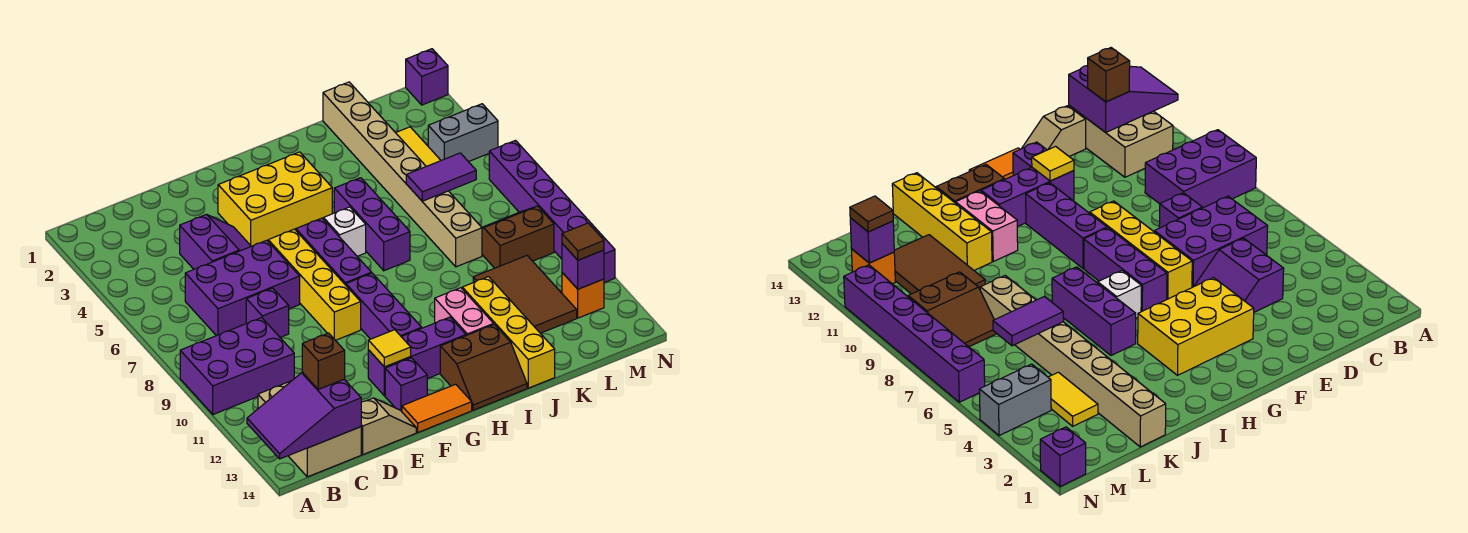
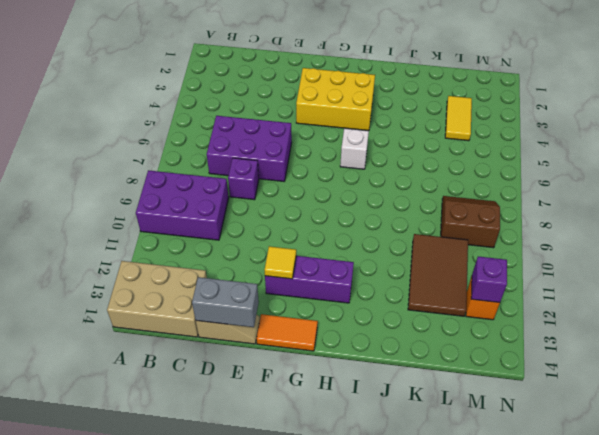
tan brick A13:C14 level 1 -> tan brick B12:C14 level 1
grey brick D14:E14 level 2 -> grey brick M4:N4 level 1
none -> purple slope D4:E5 level 1 top D
none -> yellow brick F6:F9 level 1
none -> purple brick F13 level 1
none -> purple brick G6:G8 level 1

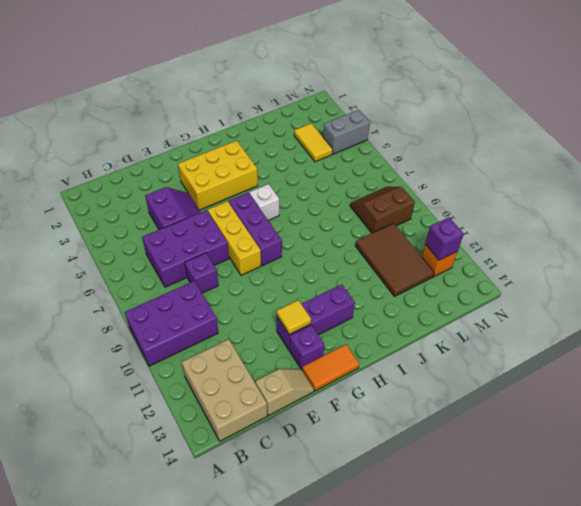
yellow brick F6:F8 level 1 -> yellow brick F6:F9 level 1
none -> purple brick G9:G11 level 1
none -> brown slope H13:I14 level 1 top 13
none -> purple brick I5:I7 level 1
none -> pink brick I11:I12 level 1

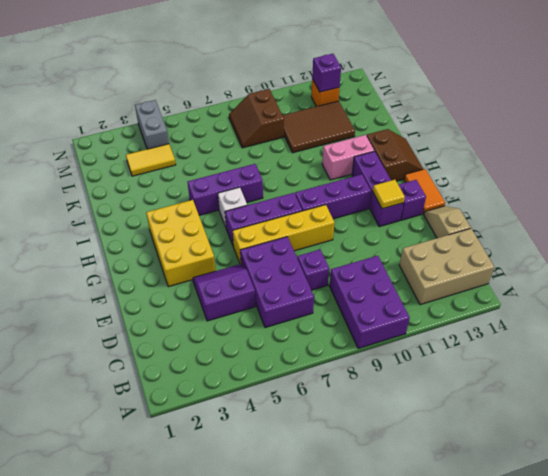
none -> yellow brick J11:J14 level 1
none -> tan brick K1:K8 level 1
none -> purple brick N1 level 1
none -> purple brick N6:N11 level 1

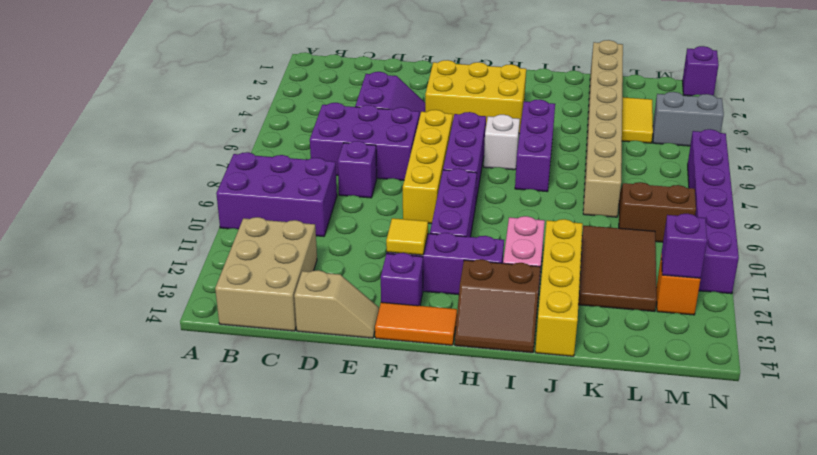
none -> purple slope A13:C14 level 2 top C
none -> purple tile K6:L6 level 2
none -> brown brick C13 level 3
none -> brown tile M12 level 3

